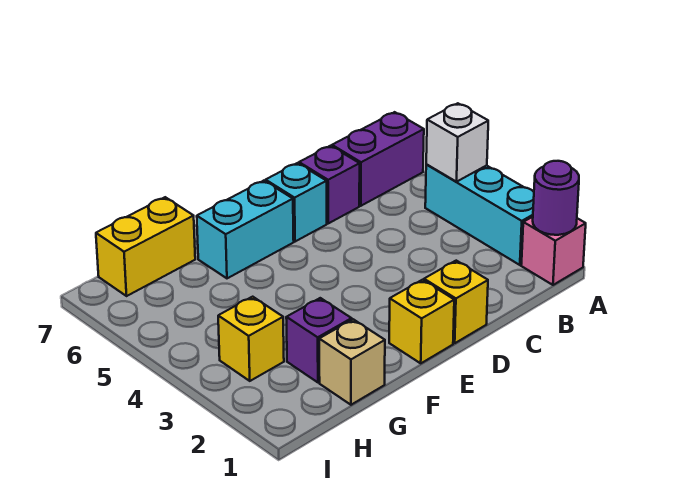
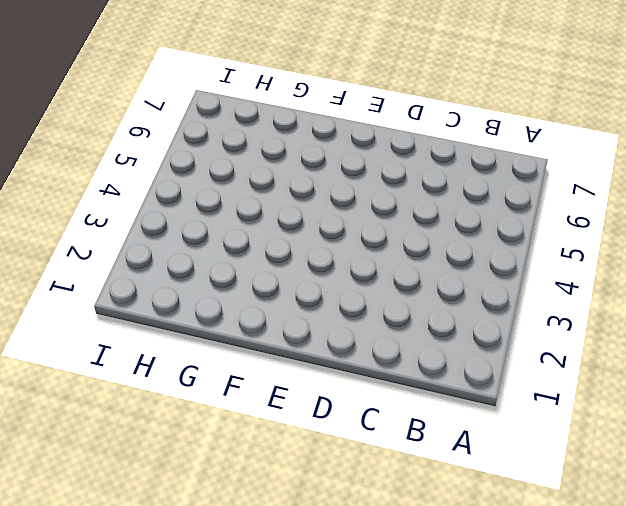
none -> pink brick A1 level 1
none -> cyan brick A2:A4 level 1
none -> purple brick A6:B6 level 1

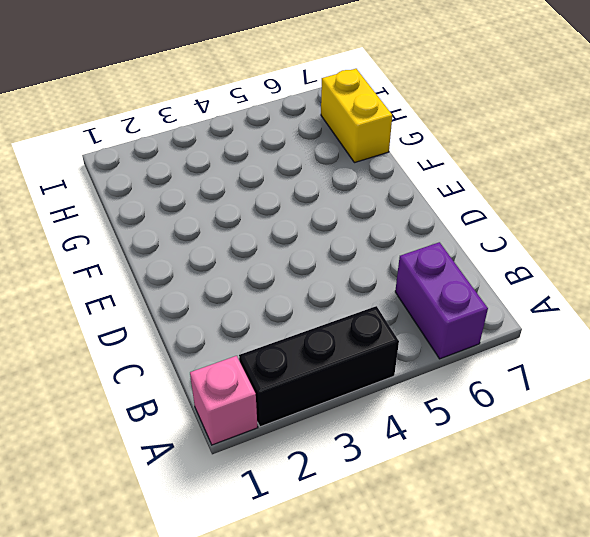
black brick A2:A4 level 1 -> cyan brick A2:A4 level 1
none -> purple brick C6 level 1
none -> yellow brick D1 level 1
none -> cyan brick D6 level 1

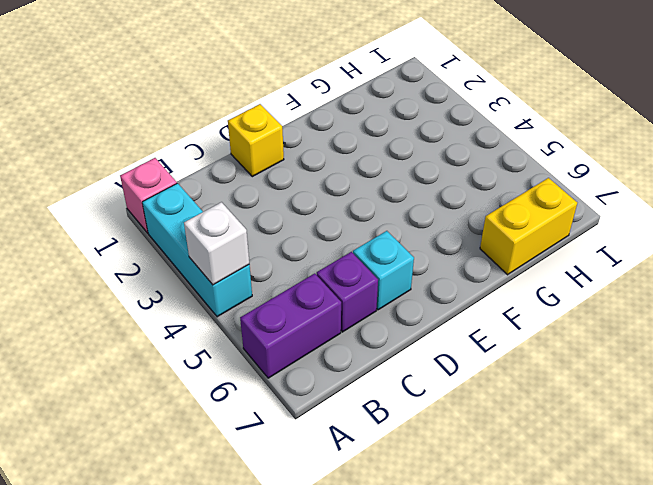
none -> yellow brick E1 level 1
none -> cyan brick E6:F6 level 1
none -> tan brick G1 level 1

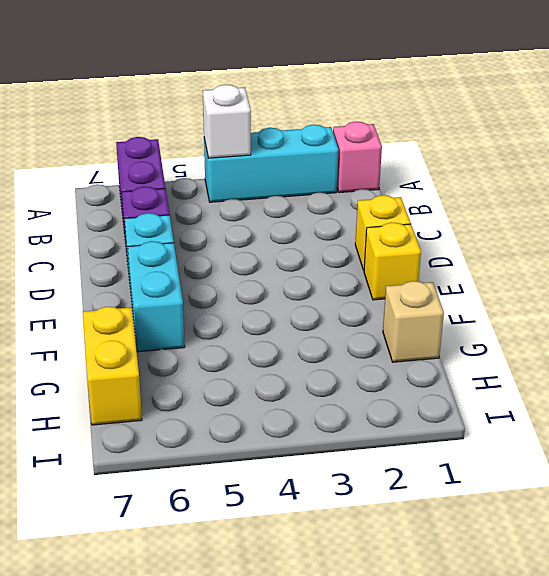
none -> purple brick G2 level 1
none -> yellow brick H3 level 1
none -> purple round brick A1 level 2

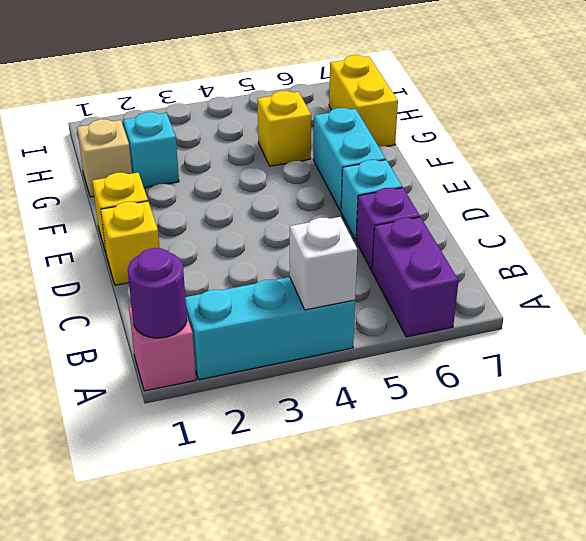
cyan brick G2 level 1 -> purple brick G2 level 1
yellow brick G5 level 1 -> yellow brick H3 level 1

